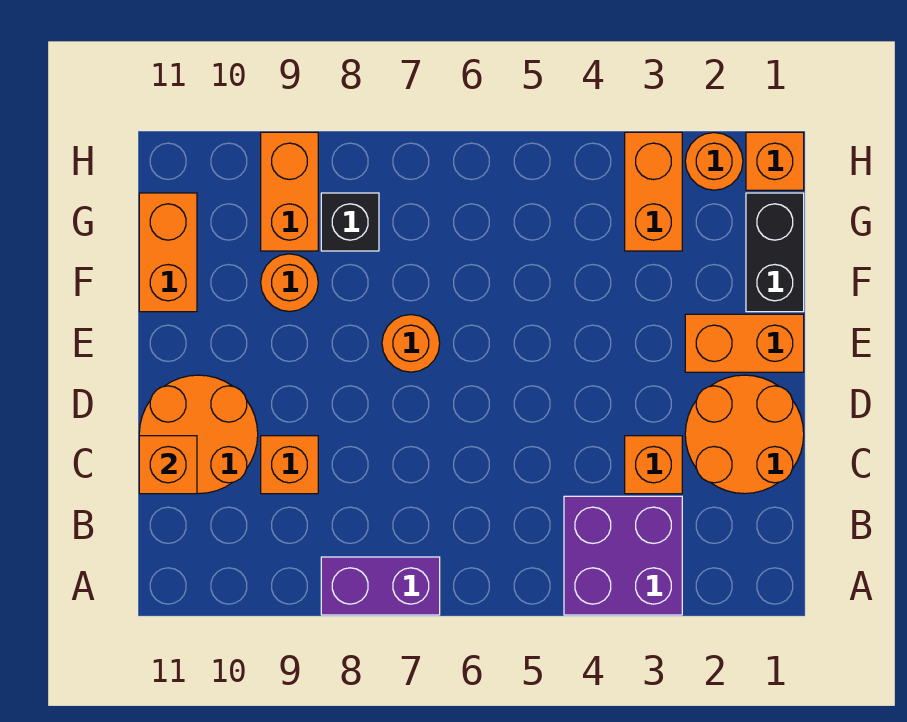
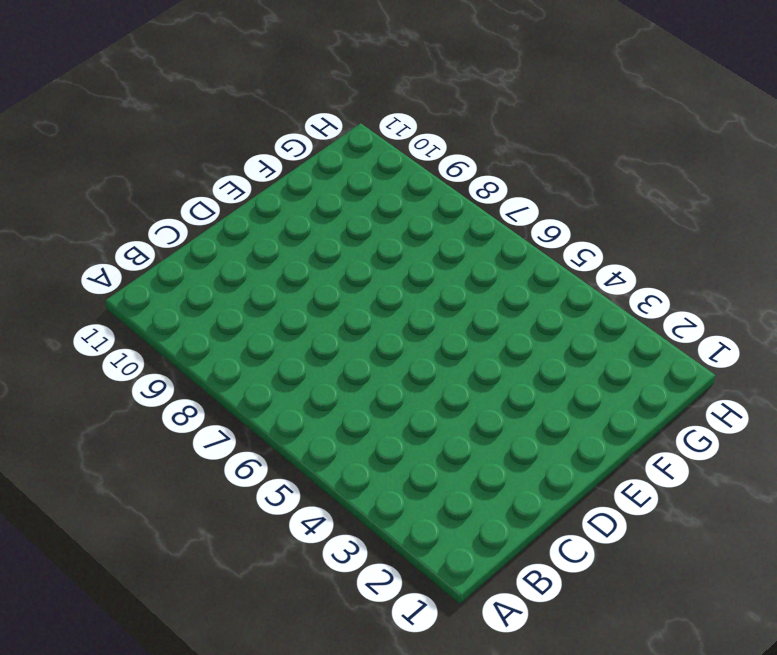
none -> purple brick A3:B4 level 1
none -> purple brick A7:A8 level 1
none -> orange round brick C1:D2 level 1

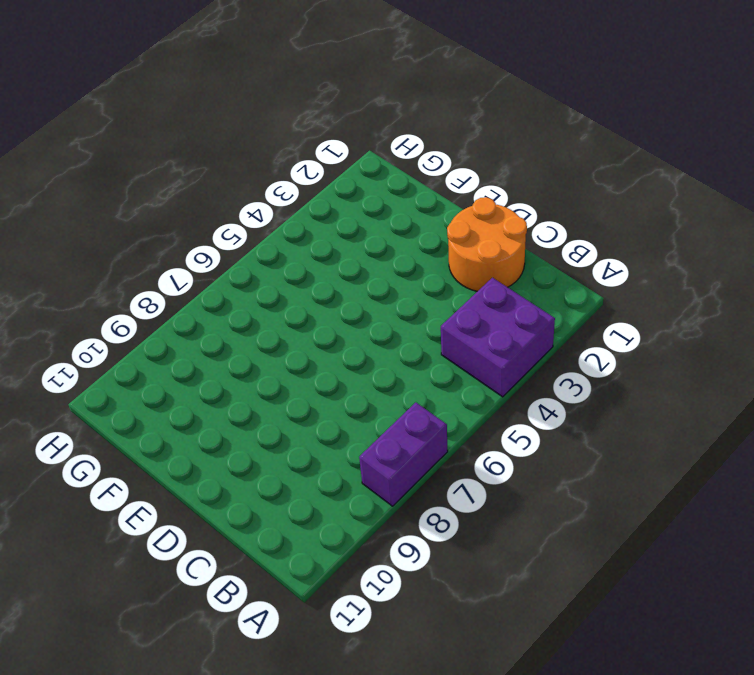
none -> orange brick C3 level 1
none -> orange brick C9 level 1
none -> orange round brick C10:D11 level 1

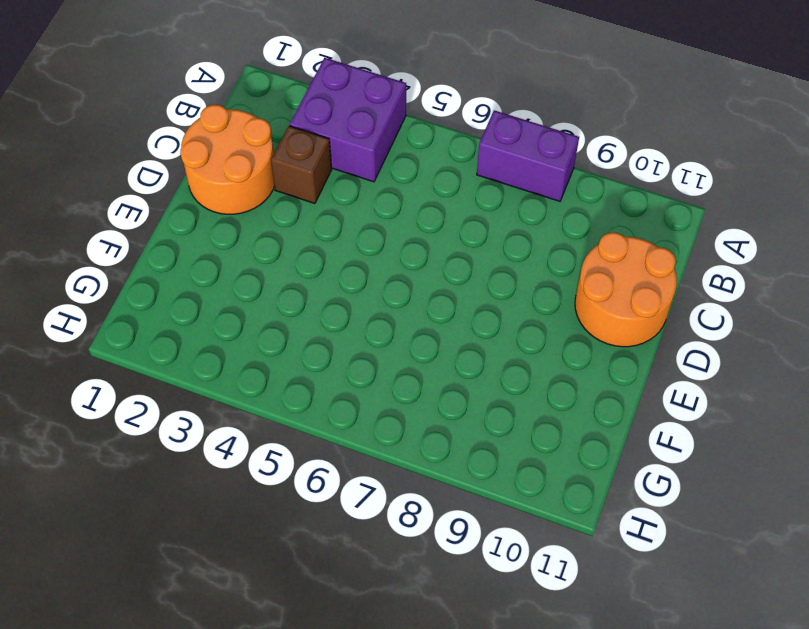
brown brick C3 level 1 -> orange brick C3 level 1
none -> orange brick C9 level 1
none -> orange brick E1:E2 level 1
none -> orange round brick E7 level 1

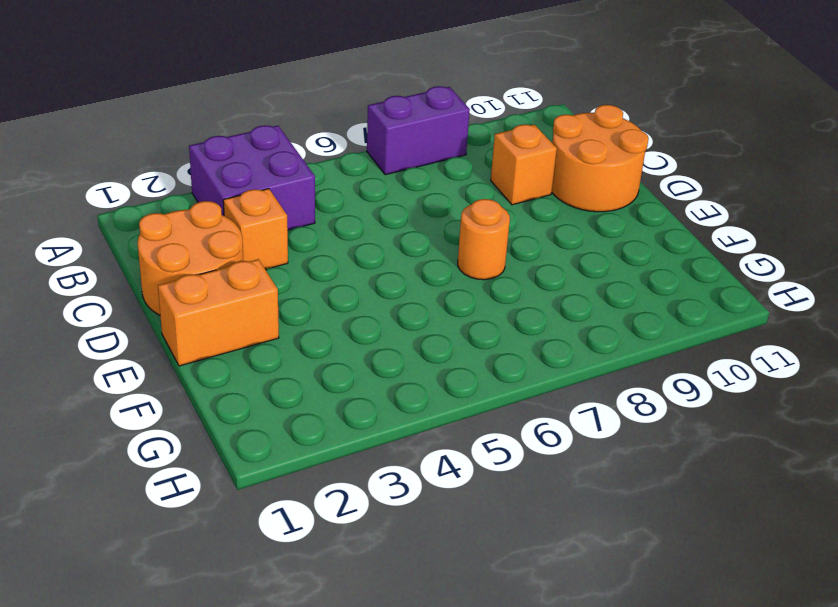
none -> black brick F1:G1 level 1
none -> orange round brick F9 level 1
none -> orange brick F11:G11 level 1

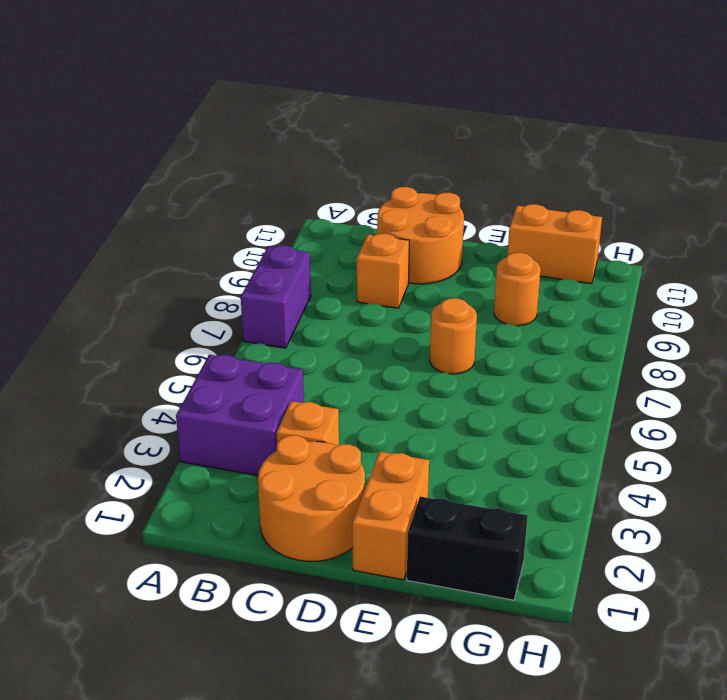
none -> orange brick G3:H3 level 1
none -> black brick G8 level 1
none -> orange brick G9:H9 level 1

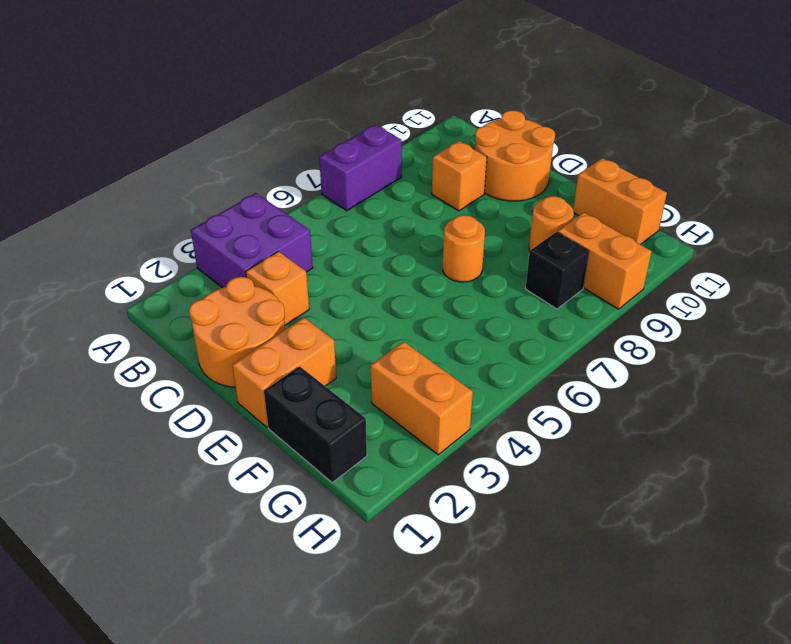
none -> orange brick H1 level 1
none -> orange round brick H2 level 1
none -> orange brick C11 level 2

